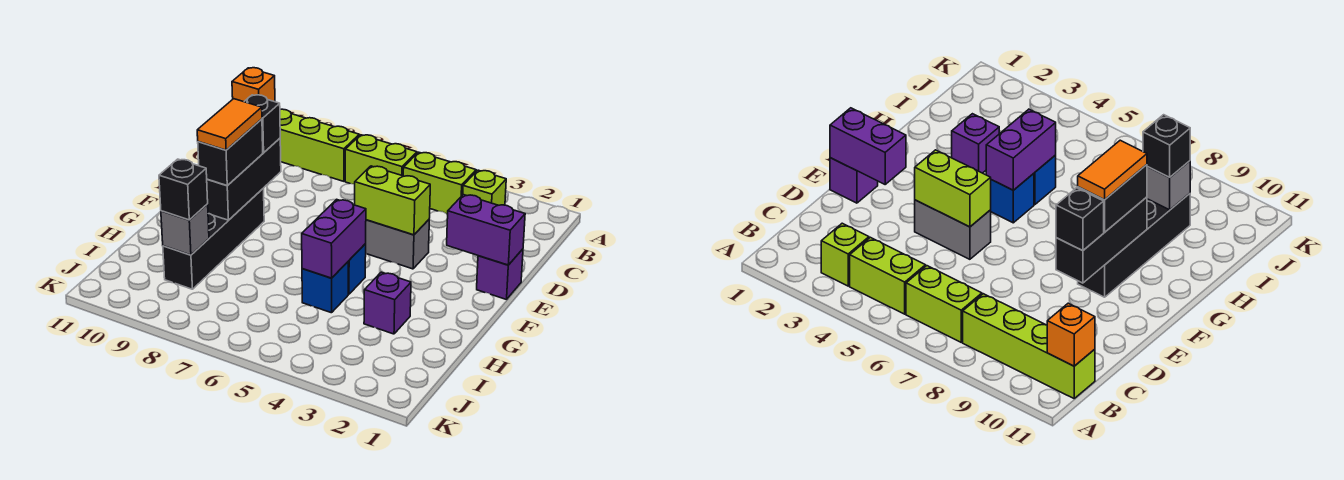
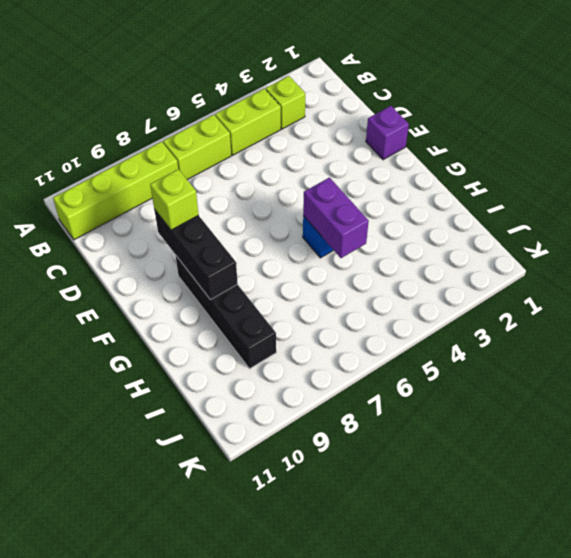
lime brick E9 level 3 -> black brick E9 level 3
none -> grey brick E4:E5 level 1
none -> purple brick H3 level 1
none -> blue brick H5 level 1

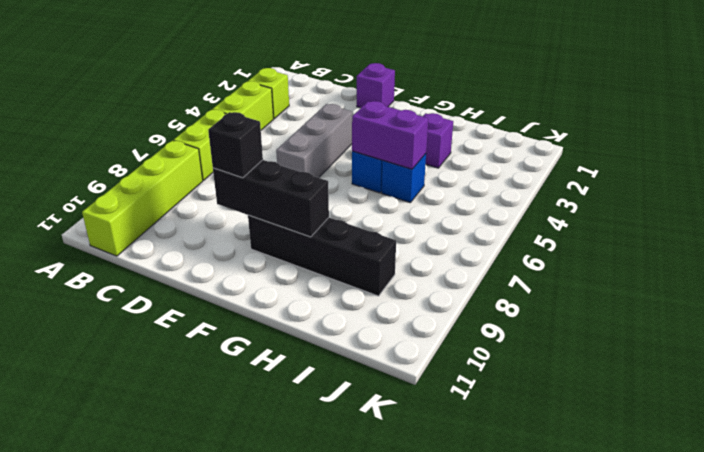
grey brick E4:E6 level 1 -> grey brick E4:E5 level 1
none -> orange brick B11 level 2
none -> purple brick E1:E2 level 2
none -> lime brick E4:E5 level 2

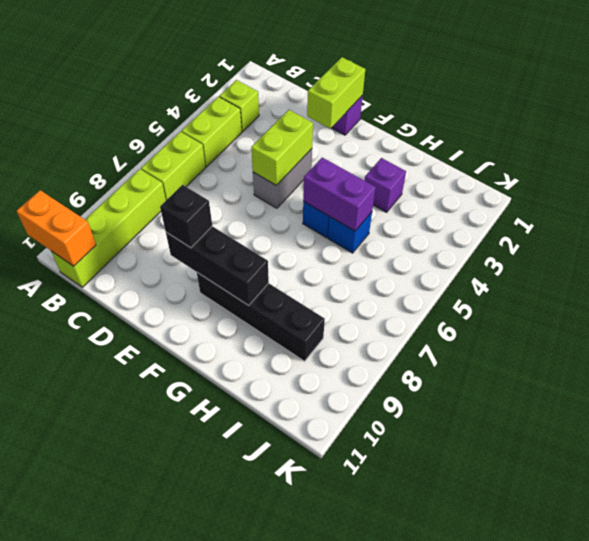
orange brick A11:B11 level 2 -> orange brick B11 level 2
lime brick E1:E2 level 2 -> purple brick E1:E2 level 2
none -> grey brick I9 level 2
none -> black brick F9:G9 level 3
none -> black brick I9 level 3

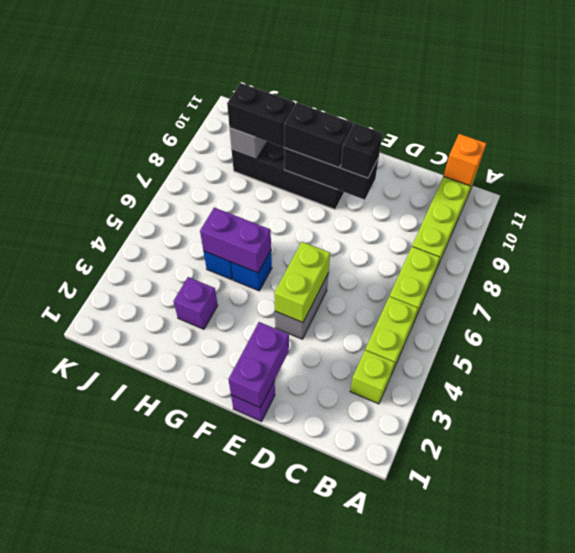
black brick H9:I9 level 3 -> black brick I9 level 3
none -> orange tile F9:G9 level 4

